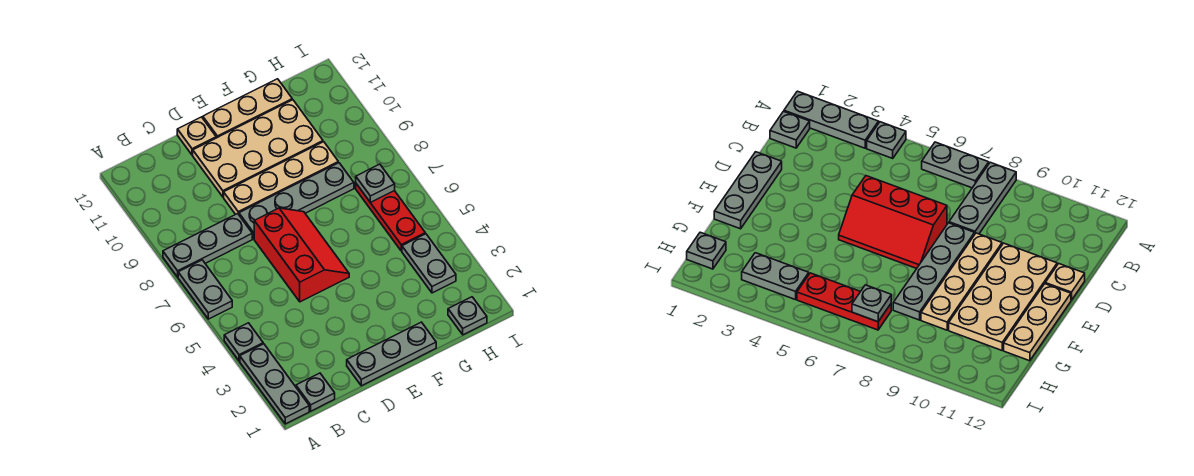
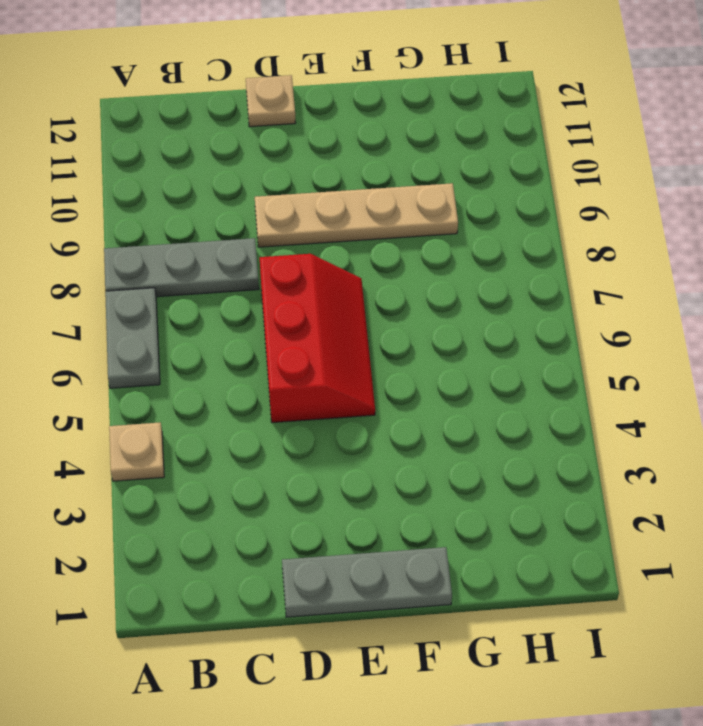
tan plate A4 level 1 -> grey plate A4 level 1
none -> grey plate A1:A3 level 1
none -> grey plate B1 level 1
none -> grey plate D8:G8 level 1

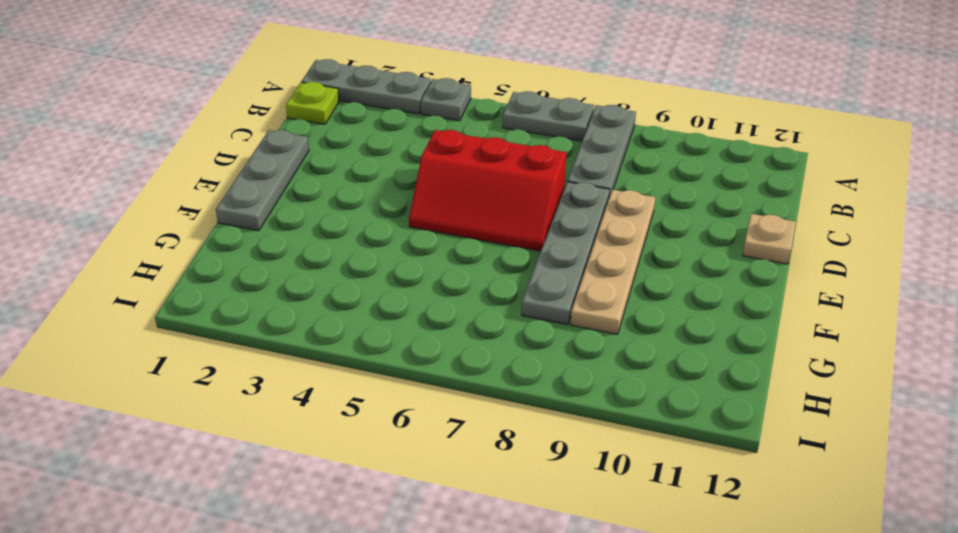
lime plate B1 level 1 -> grey plate B1 level 1
none -> tan plate D10:G11 level 1
none -> tan plate E12:G12 level 1
none -> grey plate H1 level 1

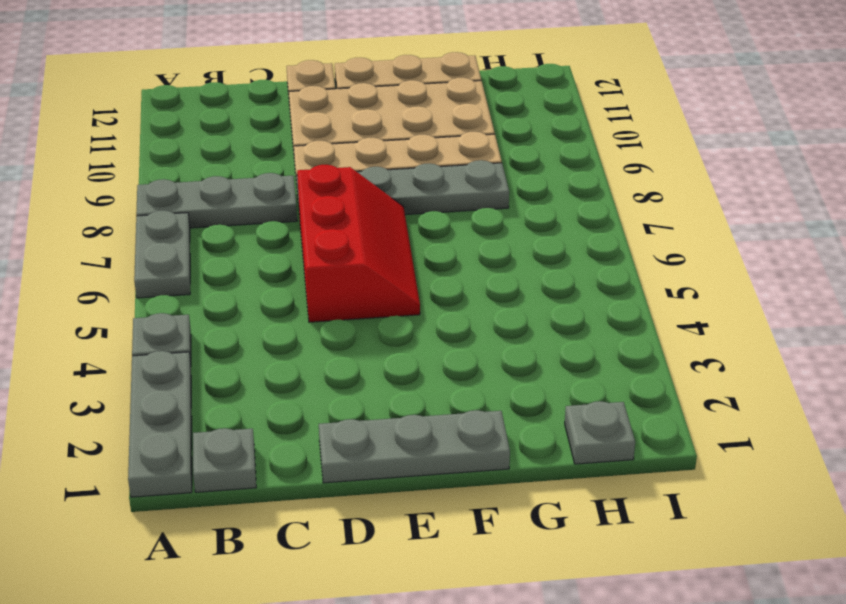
none -> grey plate H3:H4 level 1
none -> red plate H5:H7 level 1
none -> grey plate H7 level 2

